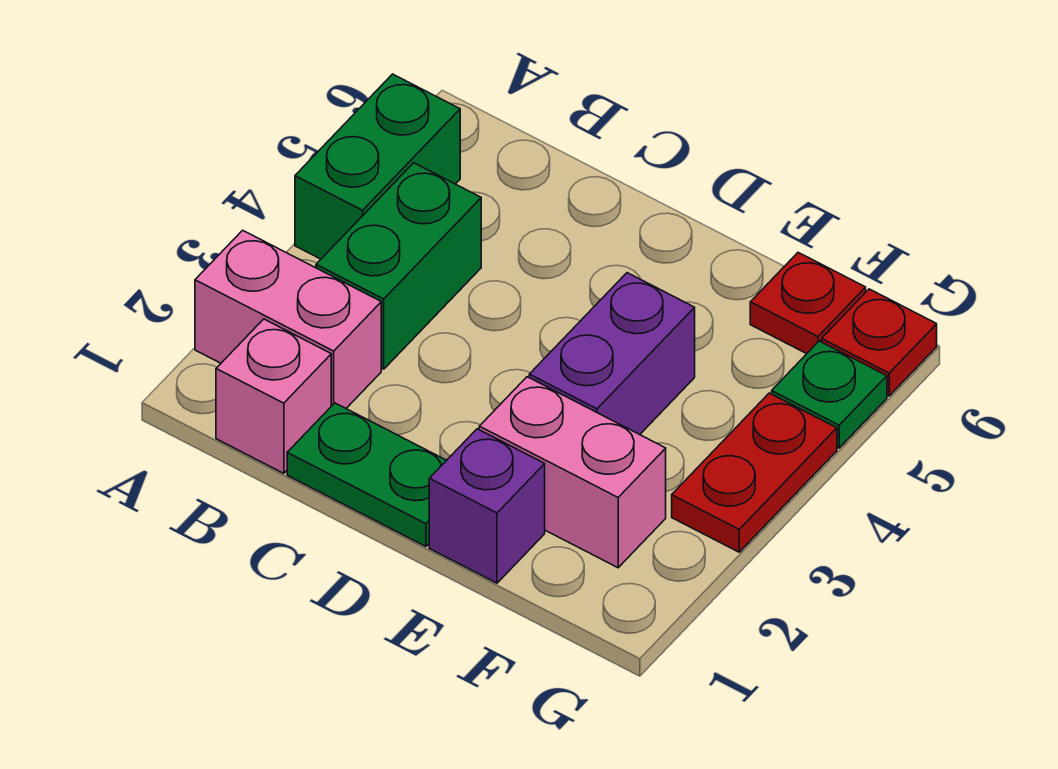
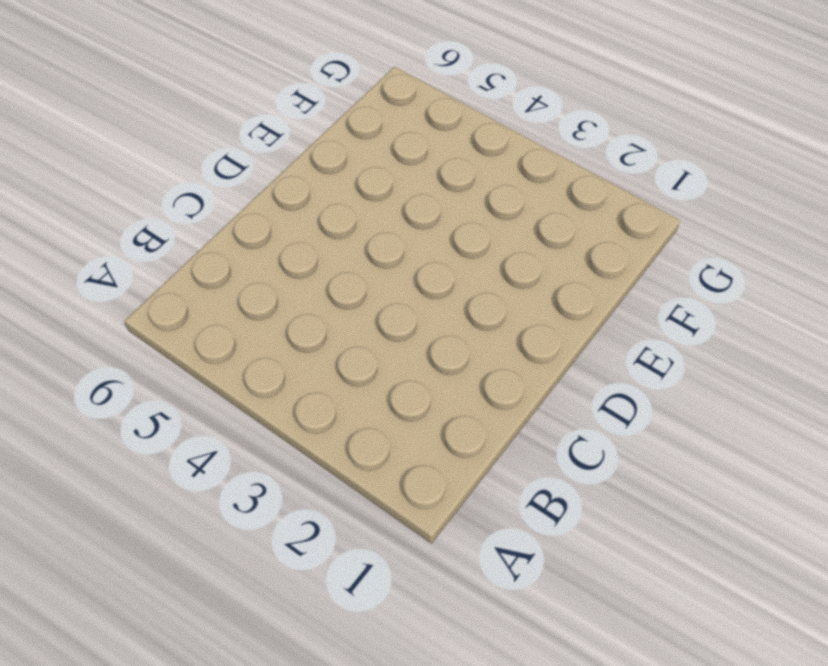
none -> pink brick A2:B2 level 1
none -> green brick A4:A5 level 1
none -> pink brick B1 level 1

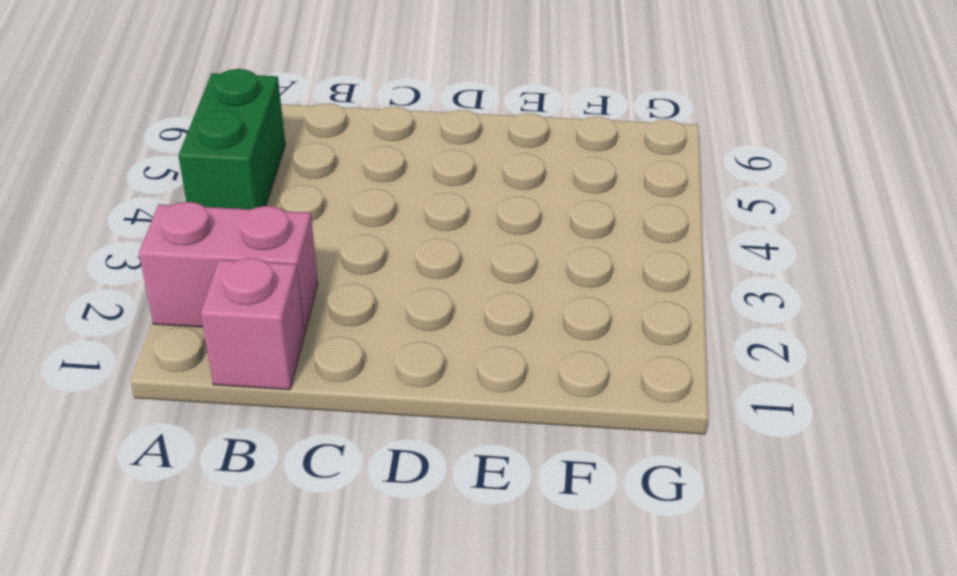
none -> green brick B3:B4 level 1
none -> green plate C1:D1 level 1
none -> purple brick E1 level 1

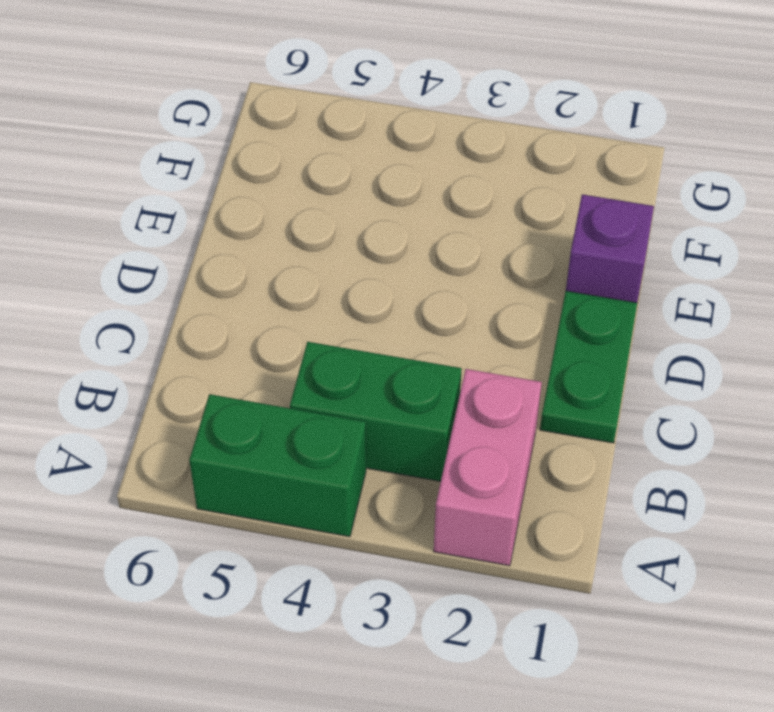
none -> pink brick B1 level 1
none -> pink brick E2:F2 level 1
none -> purple brick E3:E4 level 1

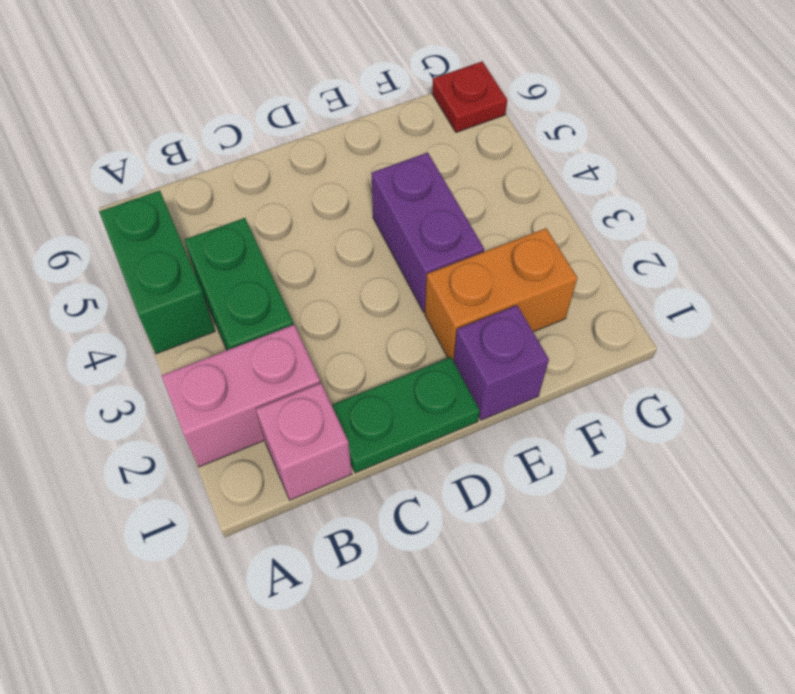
orange brick E2:F2 level 1 -> pink brick E2:F2 level 1
none -> red plate F6 level 1
none -> red plate G3:G4 level 1
none -> green plate G5 level 1

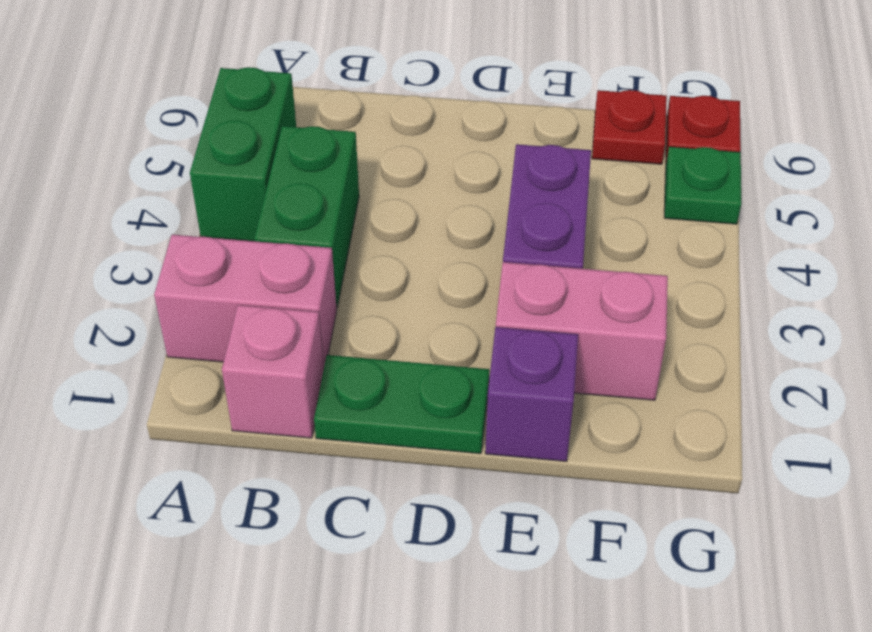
none -> red plate G3:G4 level 1

